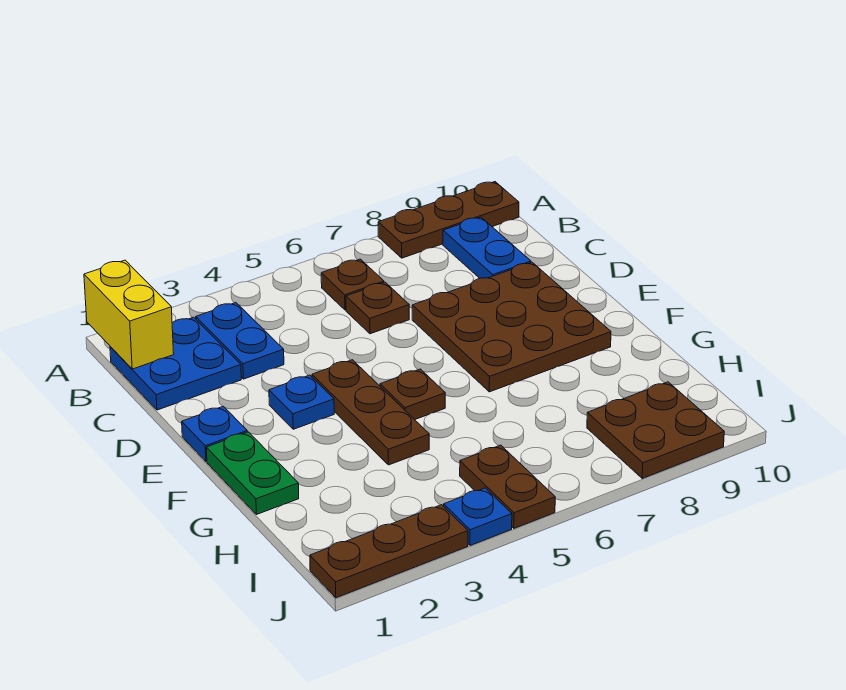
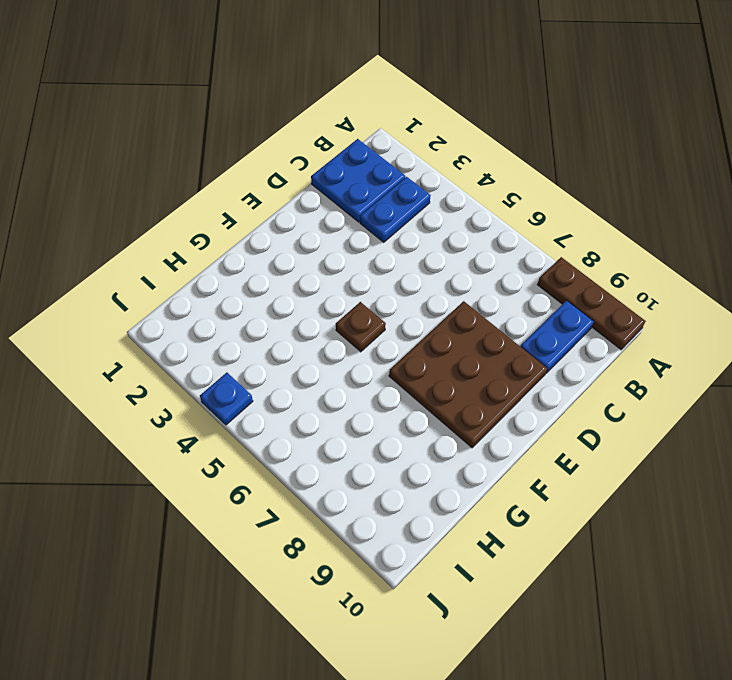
none -> brown plate B6 level 1
none -> brown plate C6 level 1
none -> blue plate E1 level 1

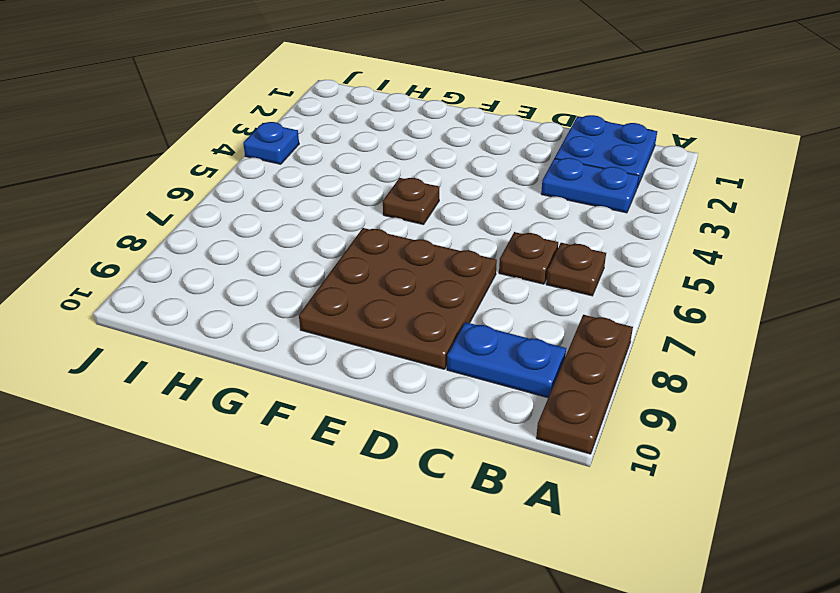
none -> blue plate E1 level 1
none -> blue plate E3 level 1
none -> brown plate E4:G4 level 1

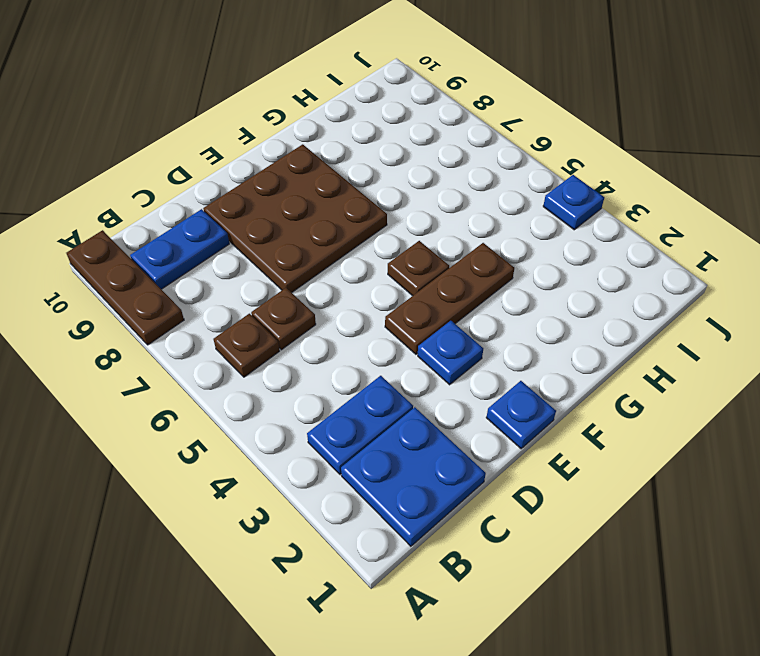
none -> green plate F1:G1 level 1
none -> brown plate I5:J5 level 1
none -> brown plate I8:J9 level 1

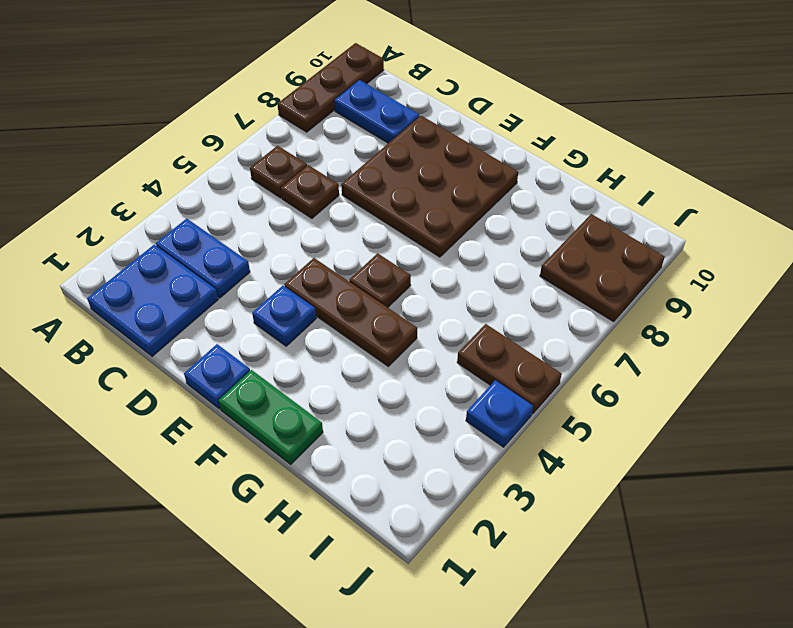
none -> brown plate J1:J3 level 1
none -> yellow brick A1:B1 level 2

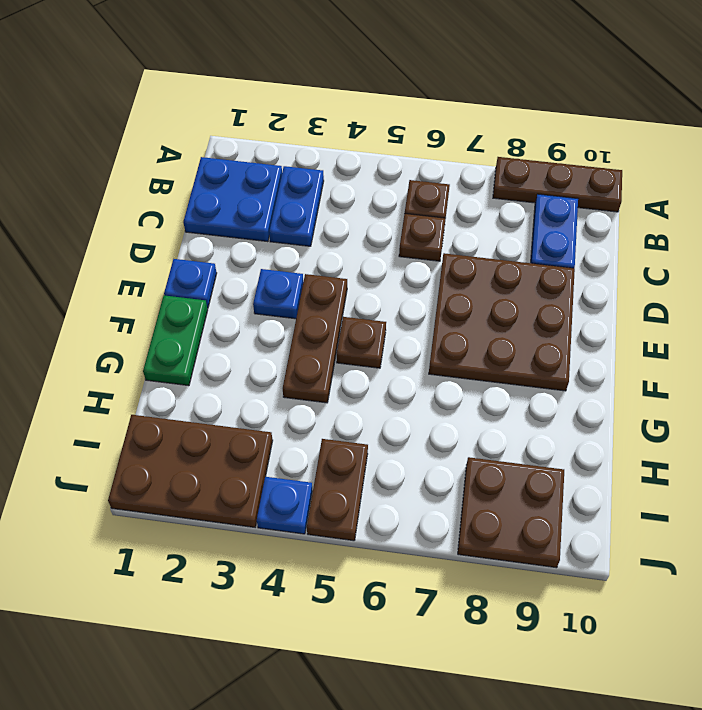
brown plate I1:J3 level 1 -> brown plate J1:J3 level 1
none -> yellow brick A1:B1 level 2

